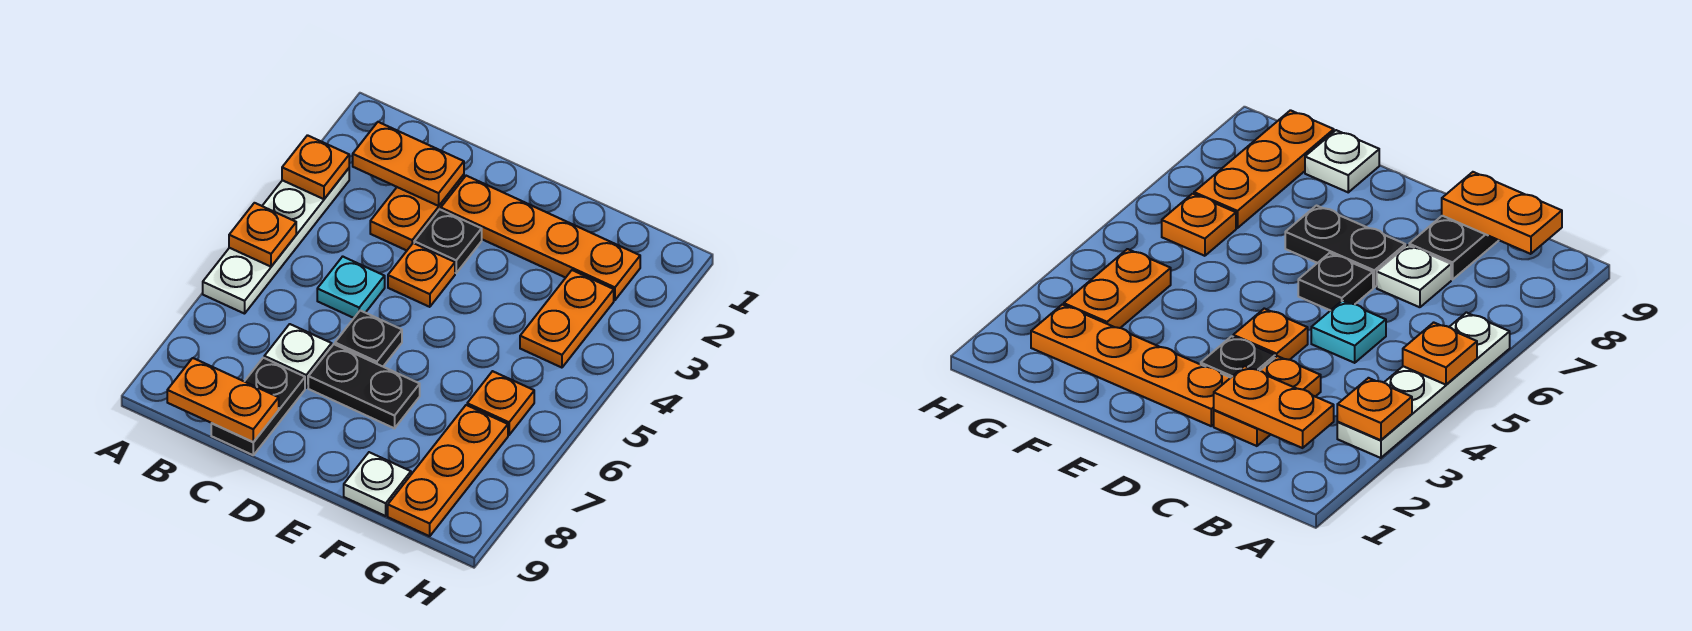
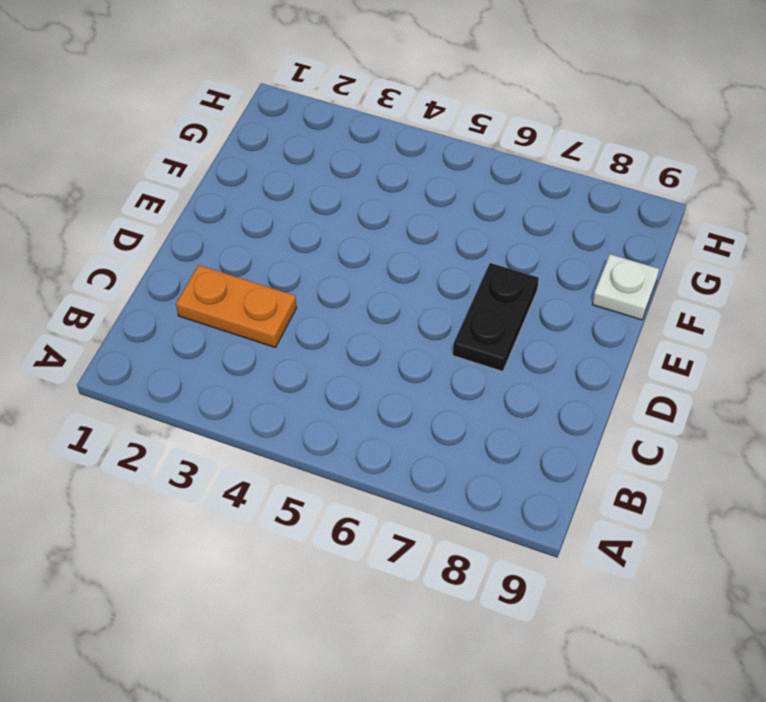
none -> white plate A3:A6 level 1
none -> cyan plate C5 level 1
none -> white plate C7 level 1

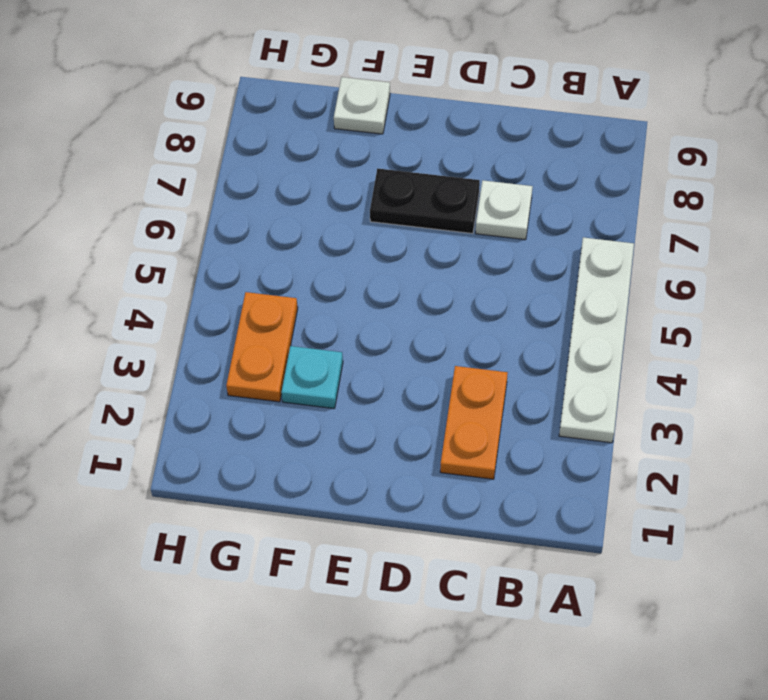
cyan plate F3 level 1 -> cyan plate C5 level 1
none -> black plate C8:C9 level 1
none -> orange plate D2:G2 level 1
none -> black plate D3 level 1

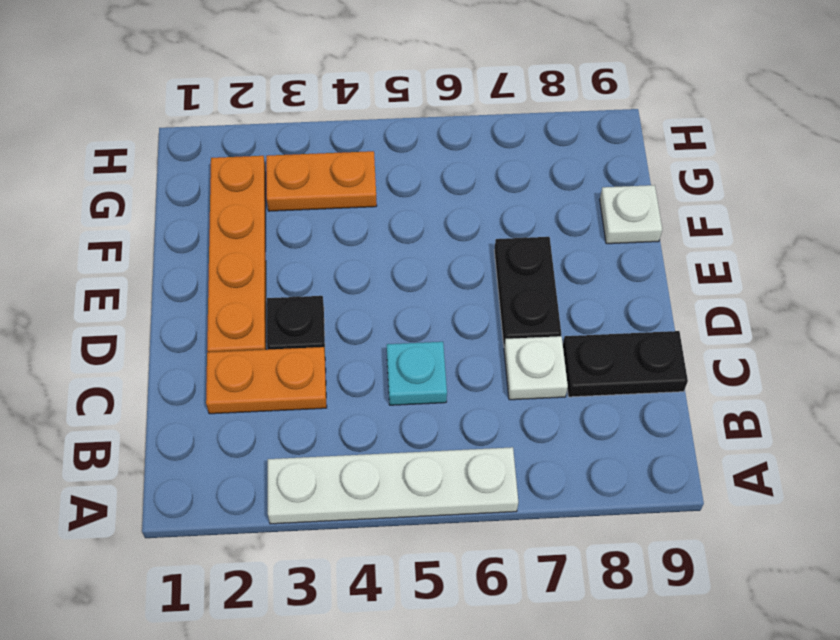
none -> orange plate D4 level 1
none -> black plate D6 level 1
none -> orange plate G6 level 1

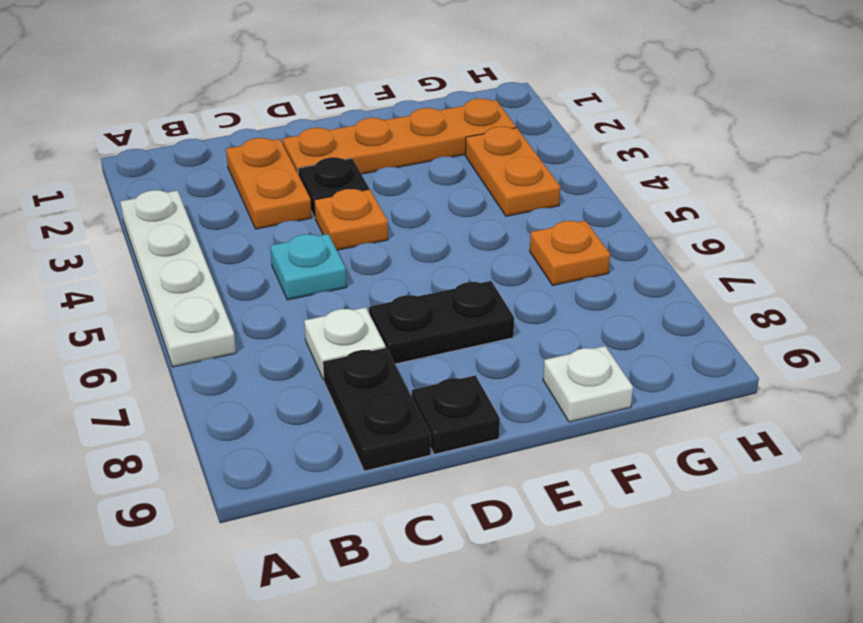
black plate D9 level 1 -> black plate D6 level 1
none -> orange plate G7:G9 level 1
none -> orange plate A3 level 2
none -> orange plate A5 level 2

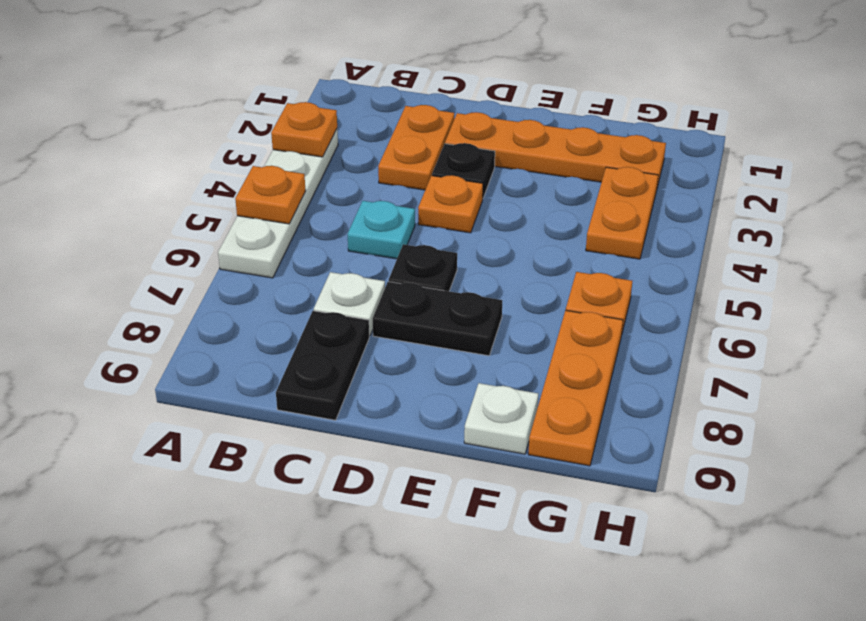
none -> orange plate B2:C2 level 2
none -> orange plate B9:C9 level 2

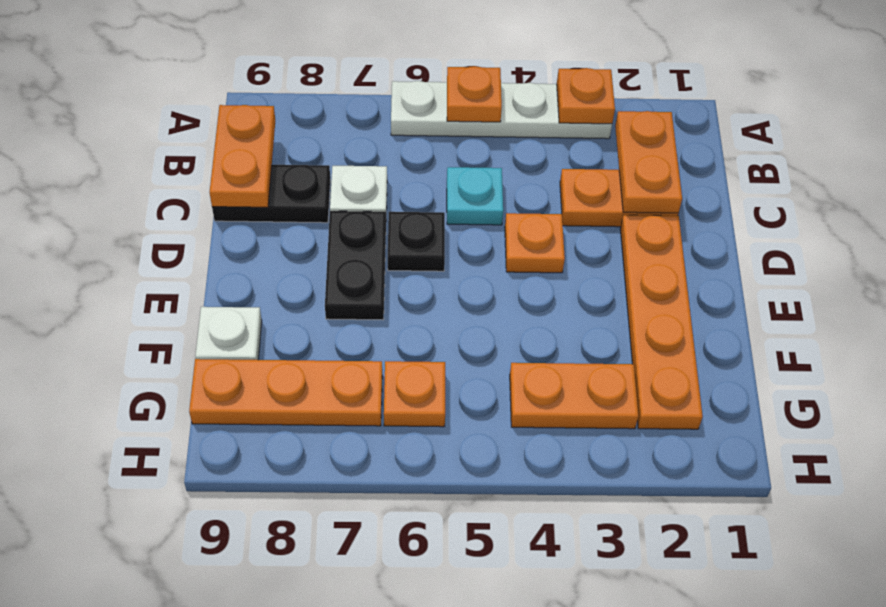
none -> black plate D3 level 1

